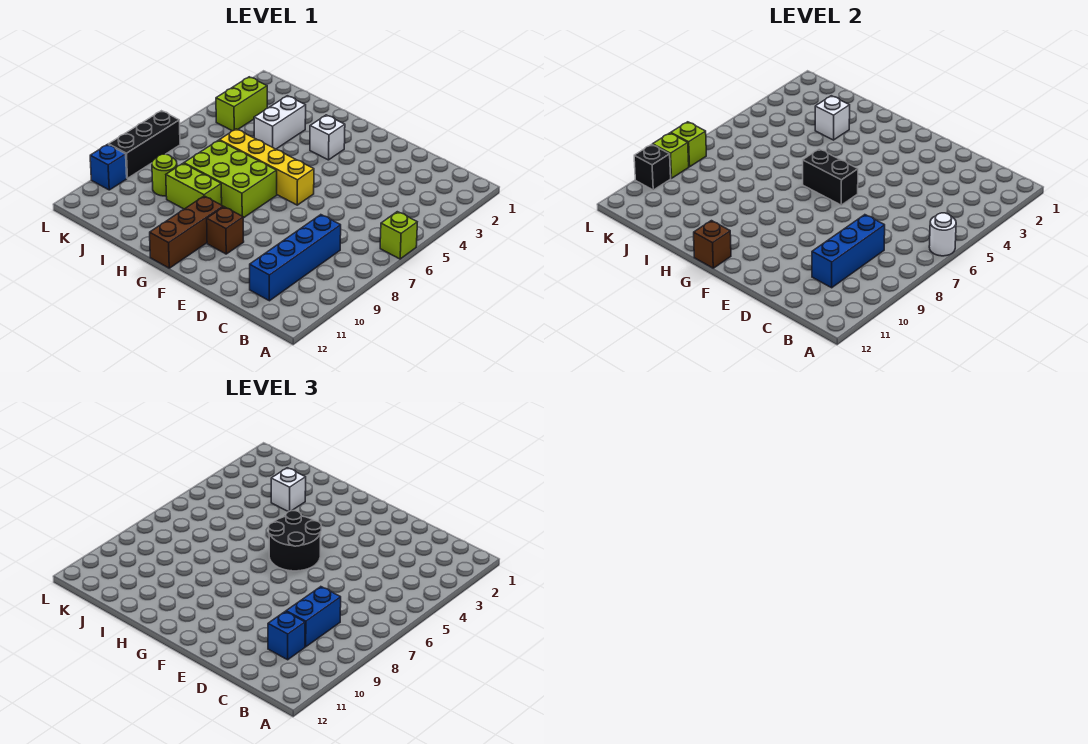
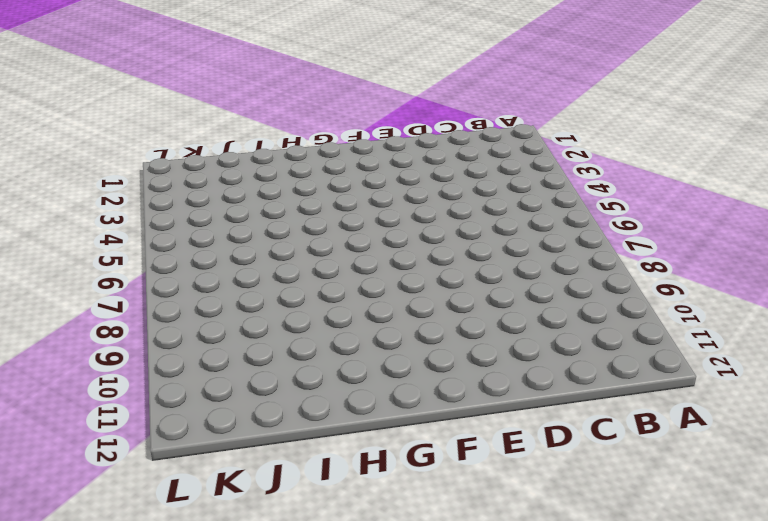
none -> lime brick A6 level 1
none -> blue brick C8:C11 level 1
none -> yellow brick F6:I6 level 1

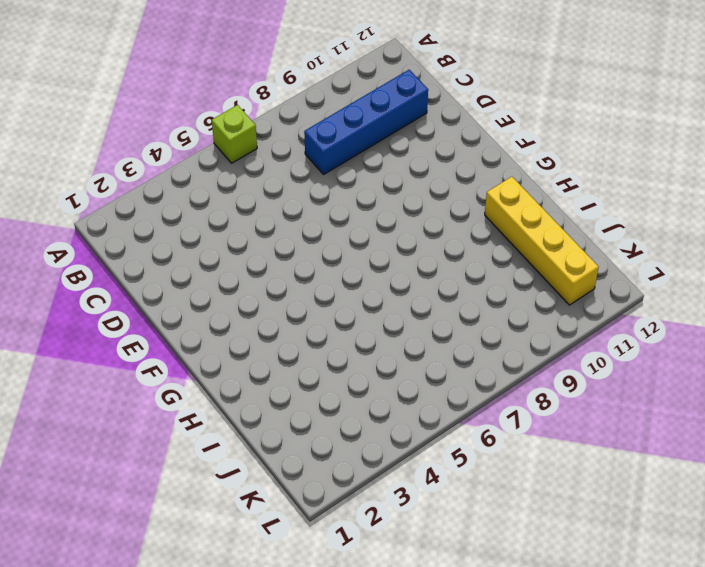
yellow brick H11:K11 level 1 -> yellow brick F6:I6 level 1
none -> brown brick F10 level 1
none -> white brick G3 level 1
none -> lime brick G7:I8 level 1

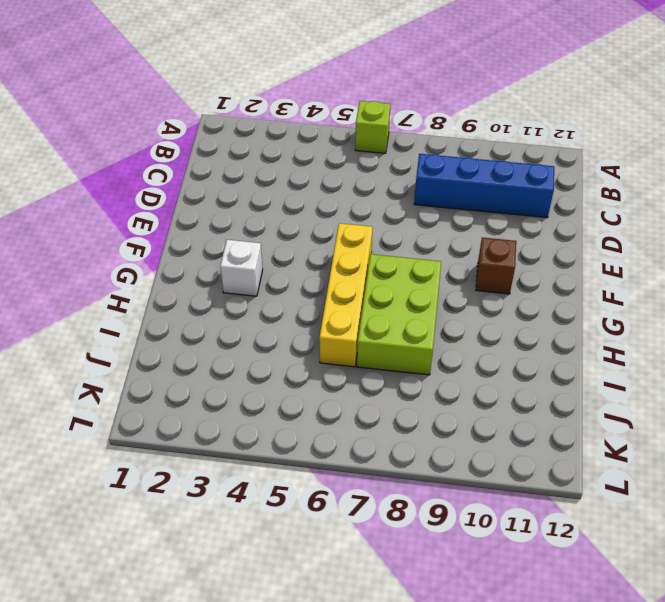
none -> brown brick G10:G12 level 1
none -> lime brick H9:I9 level 1
none -> white brick I3:I4 level 1

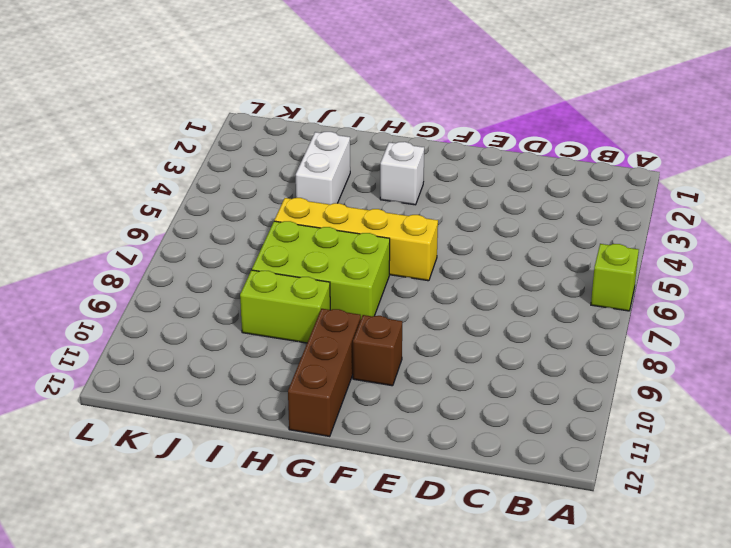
none -> blue brick C8:C11 level 1
none -> lime round brick J9 level 1
none -> lime brick K3:K4 level 1

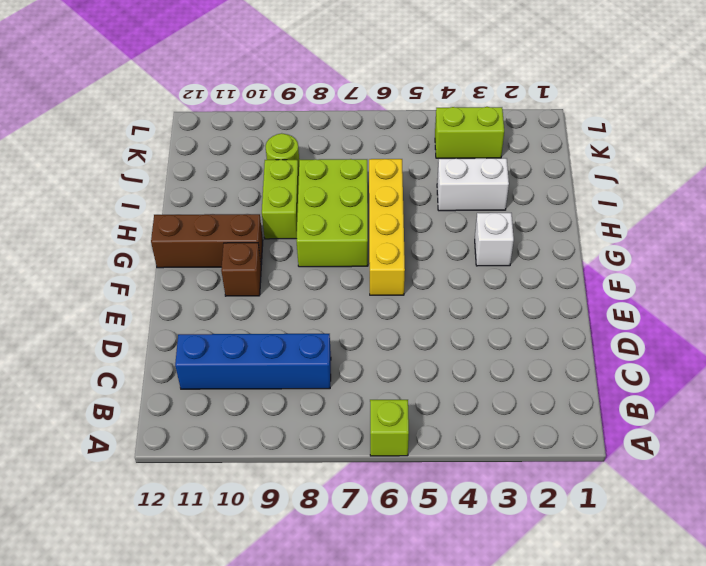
none -> black brick L7:L9 level 1
none -> blue brick L10 level 1
none -> white round brick A6 level 2

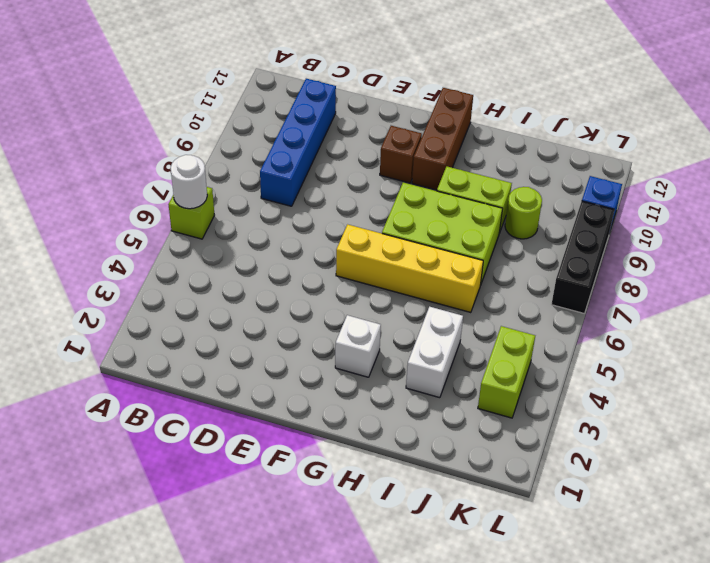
none -> blue brick C8:C10 level 2
none -> black brick F6:G6 level 2
none -> brown brick G12 level 2

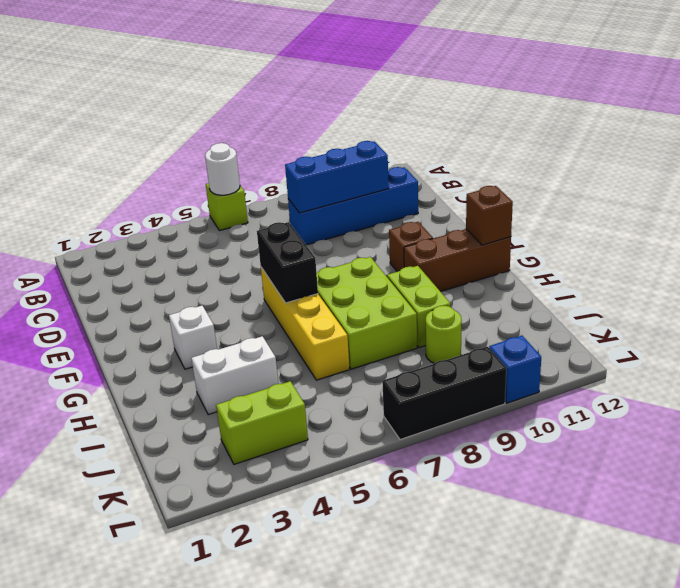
none -> white brick I3 level 2
none -> lime brick L8 level 2
none -> lime brick L9 level 2

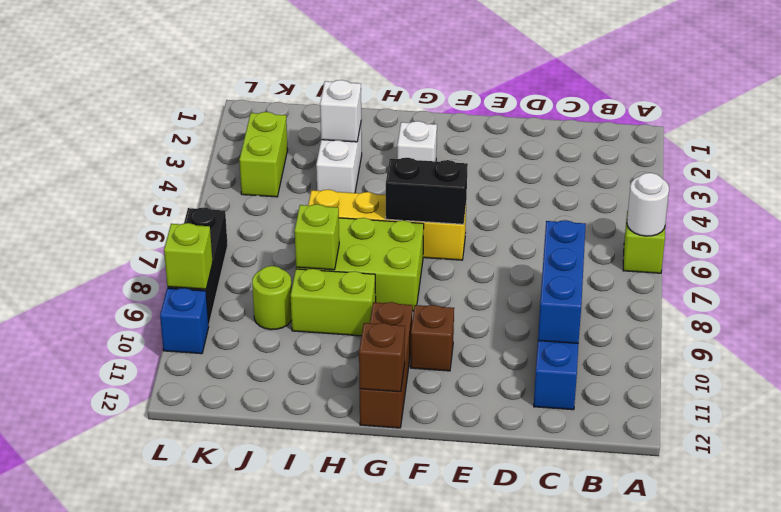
lime brick I8 level 2 -> lime brick L8 level 2
none -> black brick L10 level 2
none -> blue brick C8:C9 level 3
none -> blue brick C10 level 3

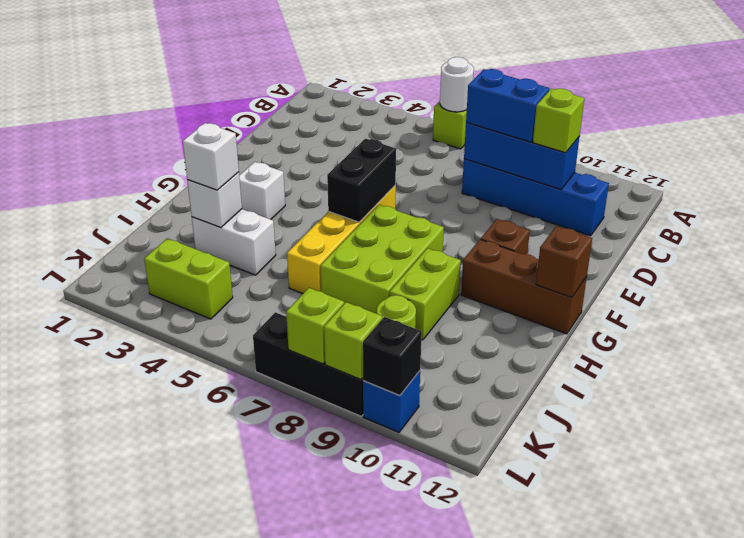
lime brick C10 level 3 -> blue brick C10 level 3
none -> black round brick F5:G6 level 3

